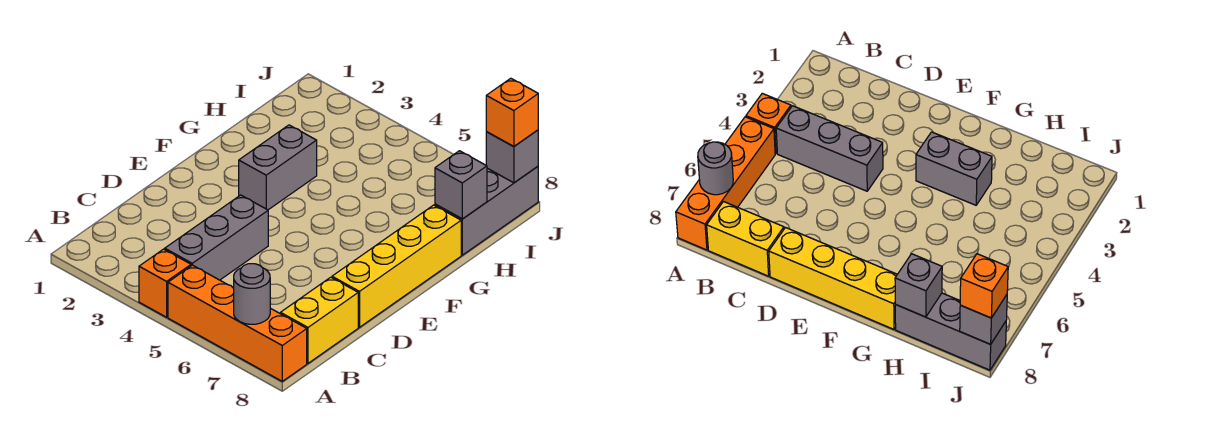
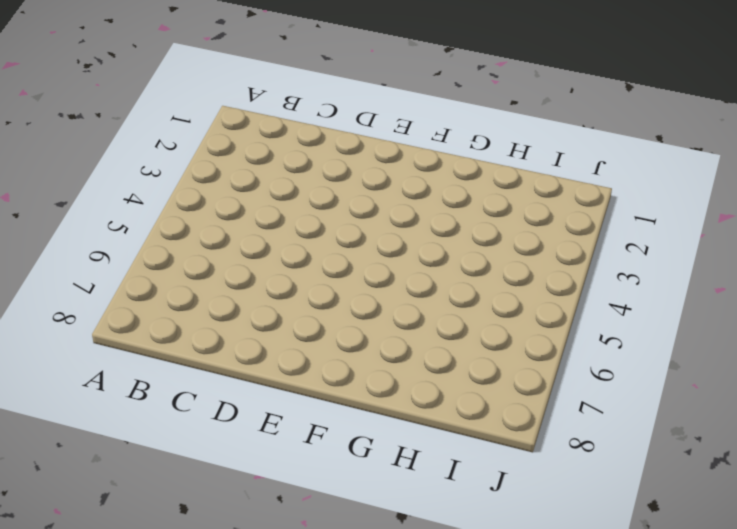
none -> orange brick A4 level 1
none -> orange brick A5:A8 level 1

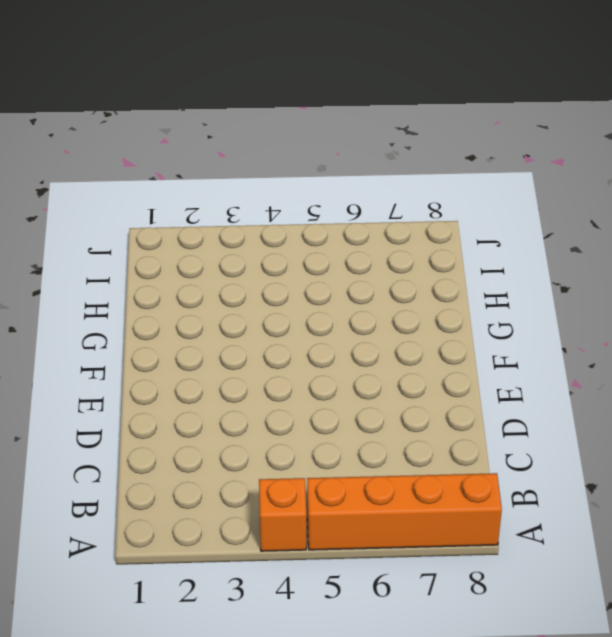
none -> grey brick B4:D4 level 1
none -> yellow brick B8:C8 level 1

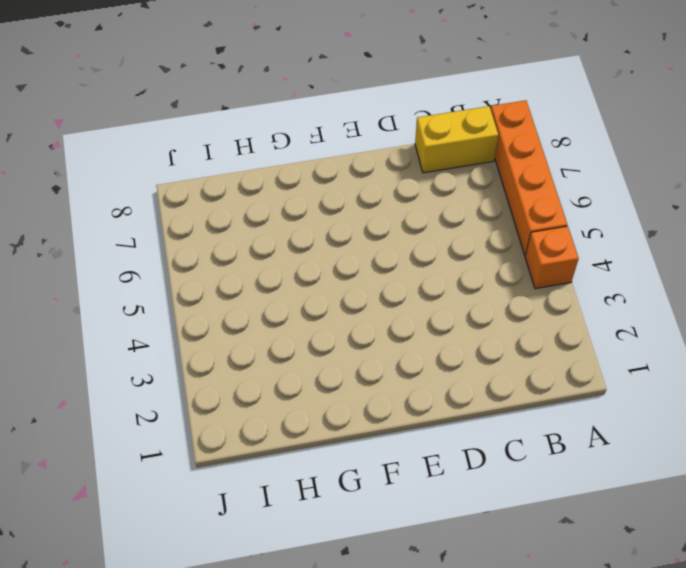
none -> grey brick B4:D4 level 1
none -> yellow brick D8:G8 level 1

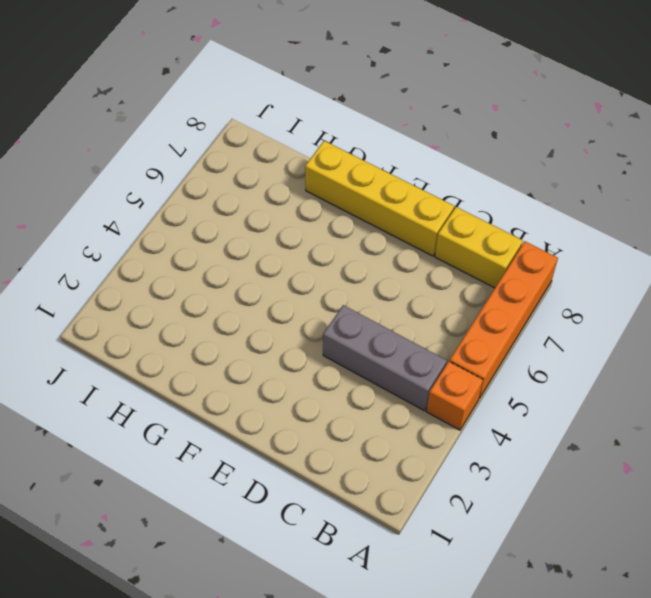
none -> grey brick F3:G3 level 1
none -> grey brick H8:J8 level 1

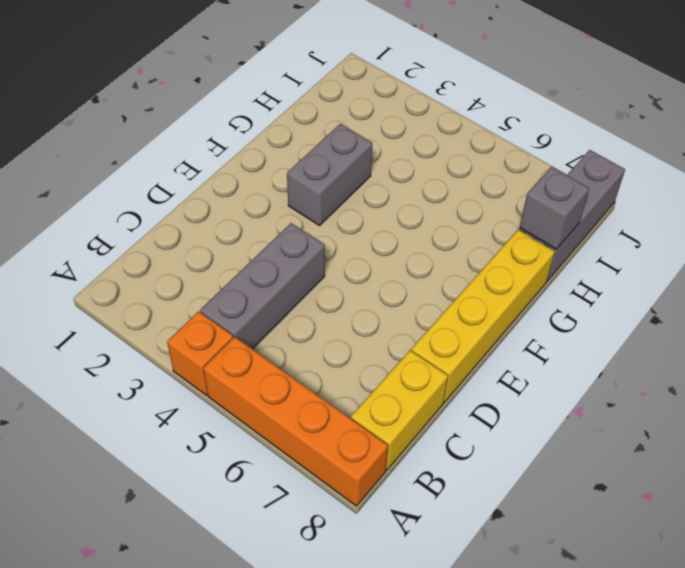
none -> grey round brick A7 level 2
none -> grey brick J8 level 2

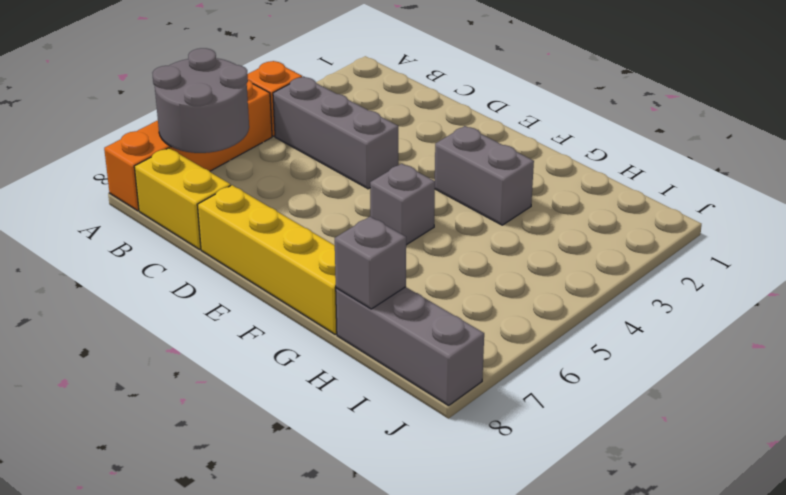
grey round brick A6:B7 level 2 -> grey round brick A7 level 2
grey brick F5 level 1 -> grey brick J8 level 2
none -> orange brick J8 level 3

